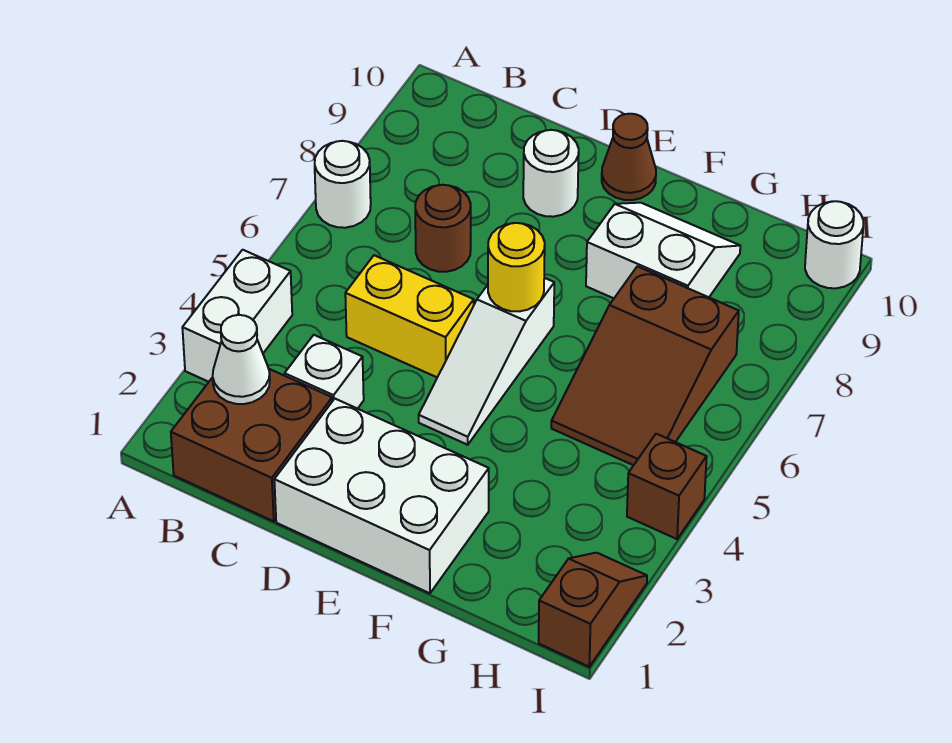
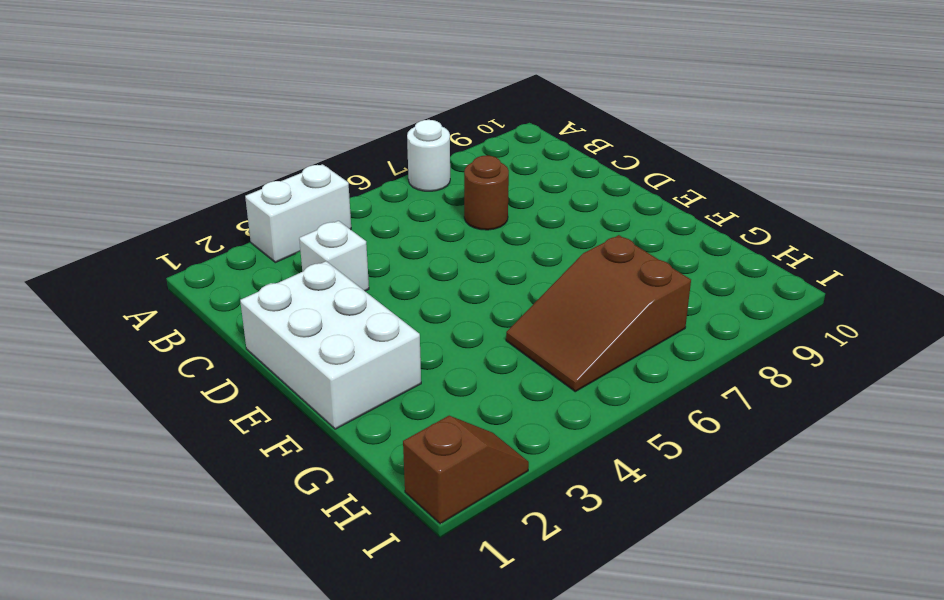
none -> brown brick B1:C2 level 1
none -> yellow brick C5:D5 level 1
none -> white round brick D9 level 1

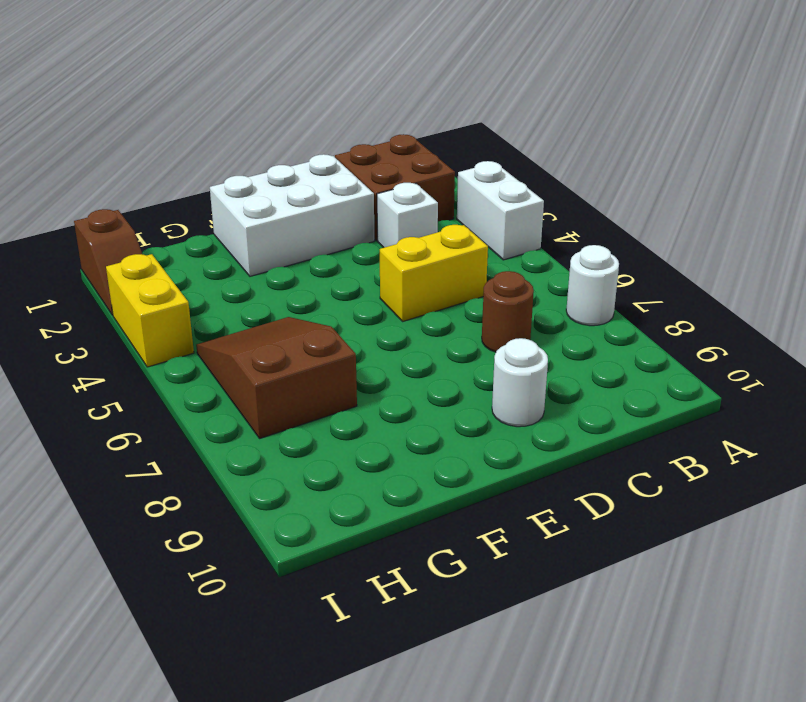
yellow brick I3:I4 level 1 -> brown brick I4 level 1
none -> white slope E4:E6 level 1 top 6
none -> brown cone E10 level 1
none -> white slope F8:G9 level 1 top 8

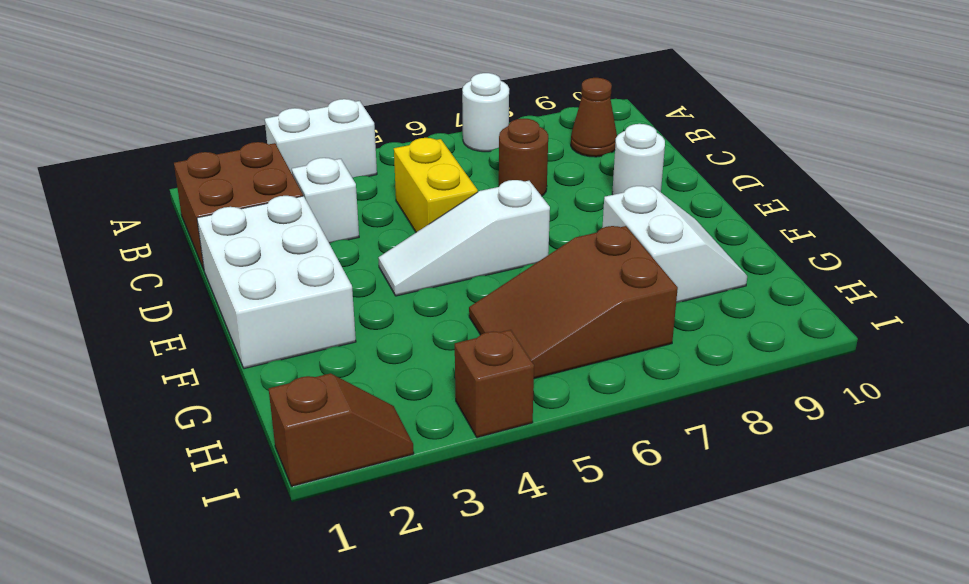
brown cone B9 level 1 -> brown cone E10 level 1
none -> white round brick I10 level 1
none -> white cone B2 level 2
none -> yellow round brick E6 level 2

